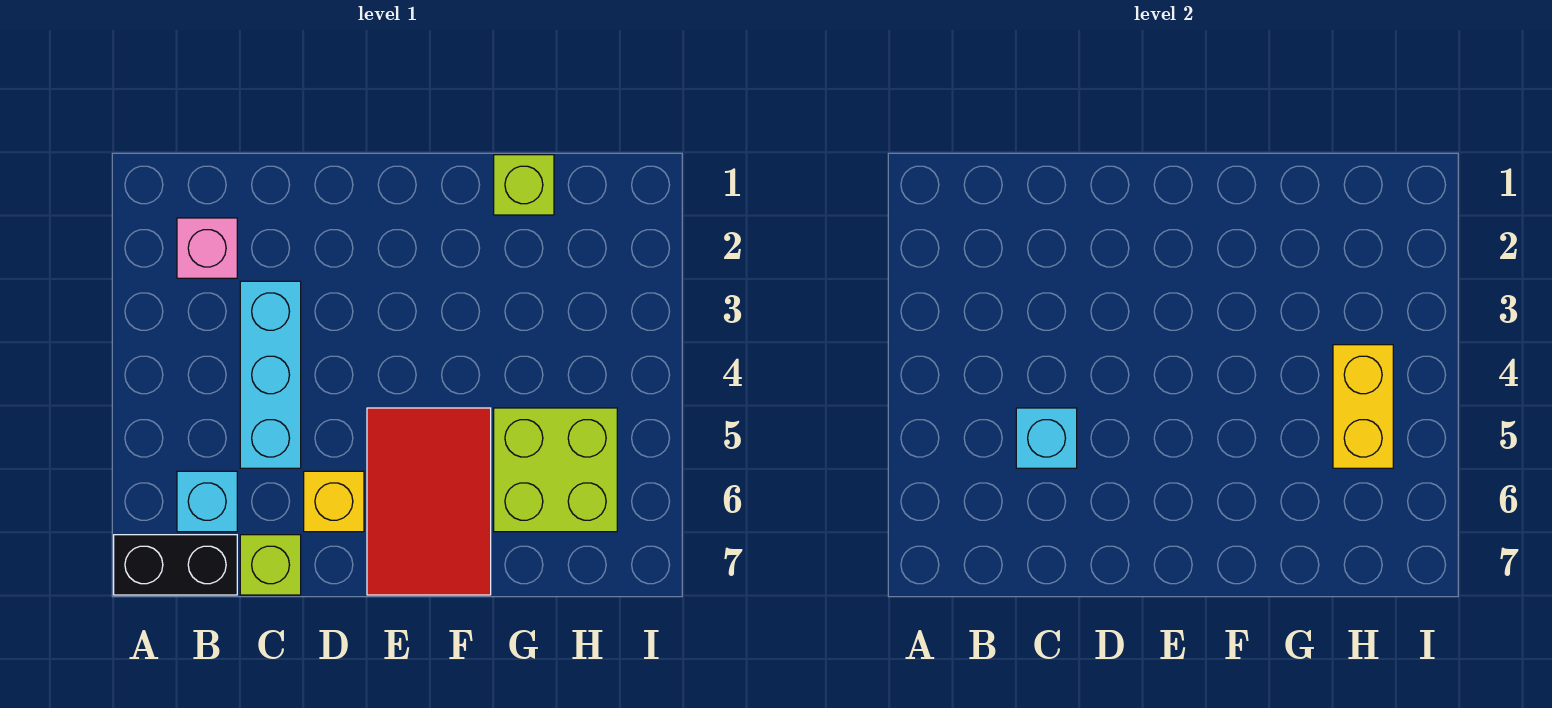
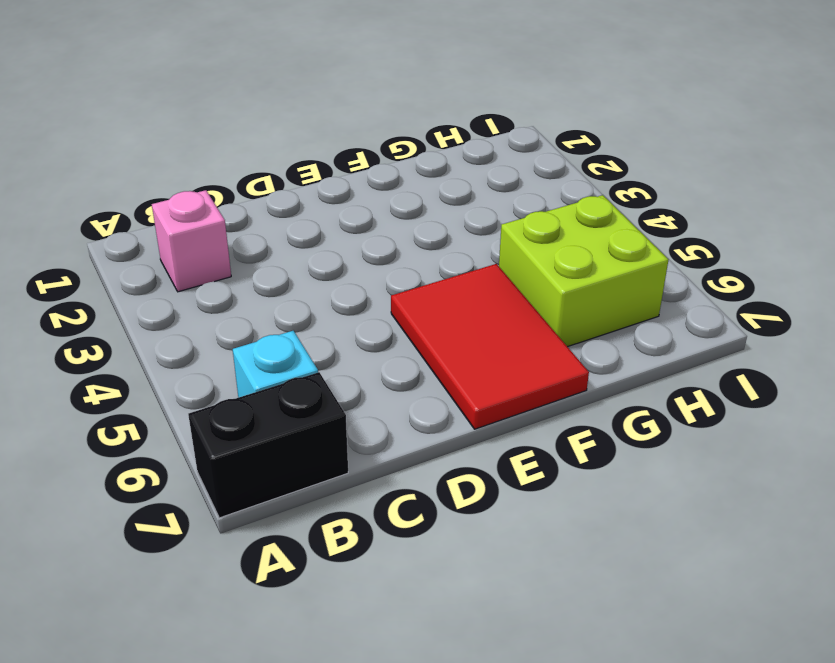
none -> cyan brick C3:C5 level 1
none -> lime brick C7 level 1

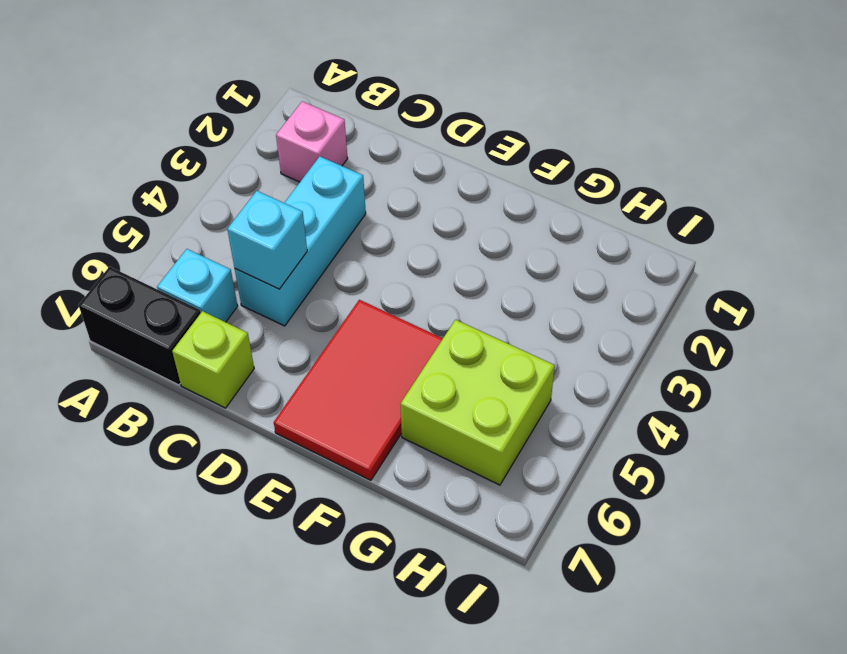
none -> yellow brick D6 level 1
none -> lime brick G1 level 1

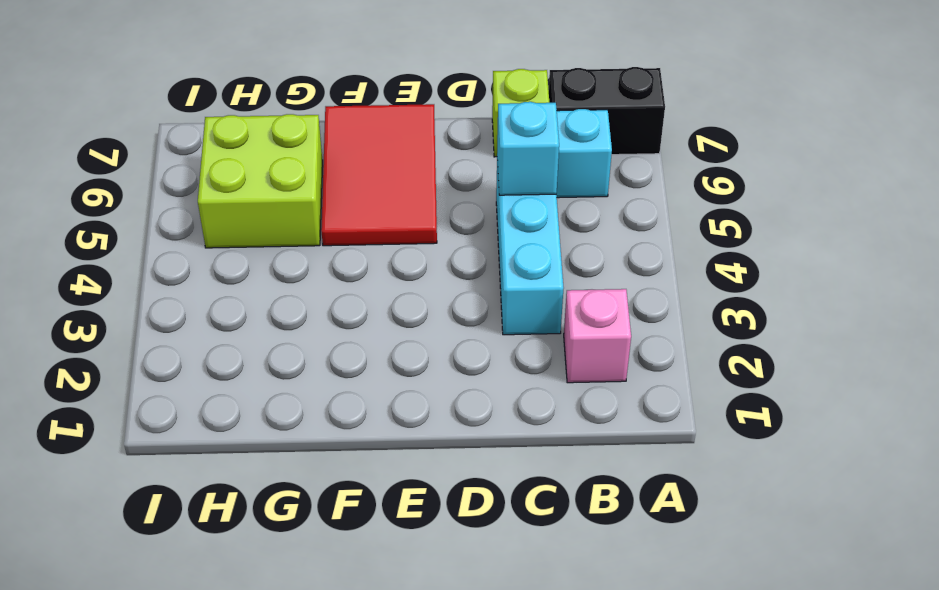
none -> yellow brick D6 level 1
none -> lime brick G1 level 1

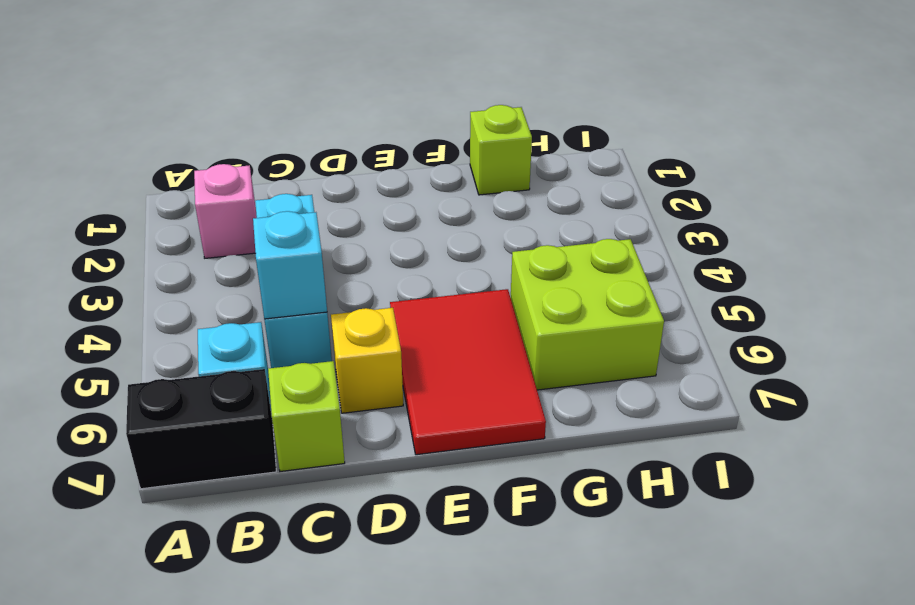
none -> yellow brick H4:H5 level 2

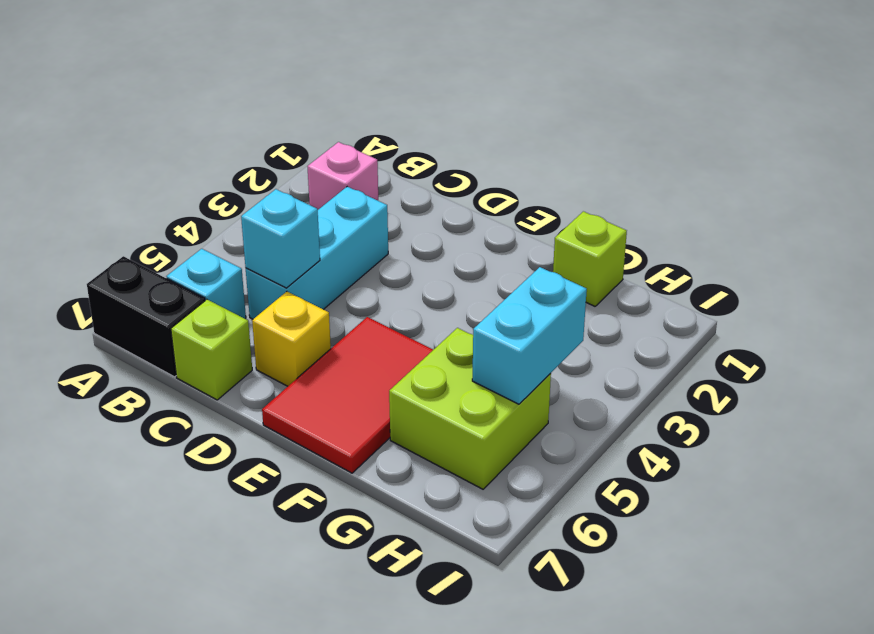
cyan brick H4:H5 level 2 -> yellow brick H4:H5 level 2

